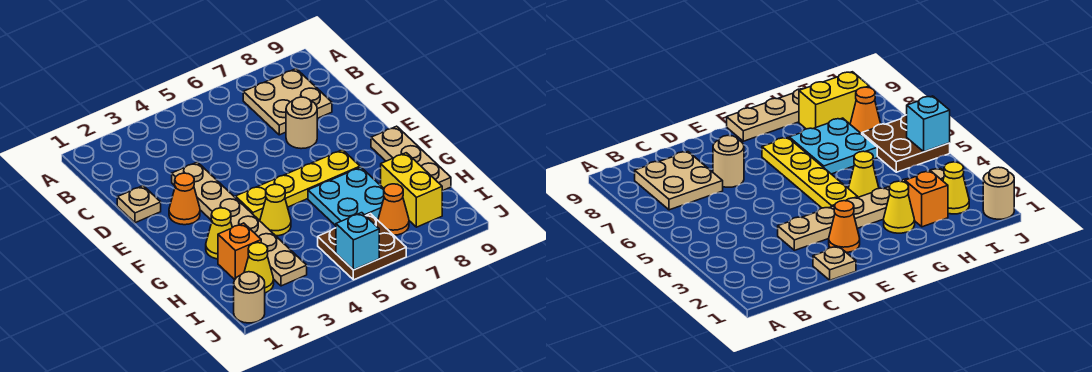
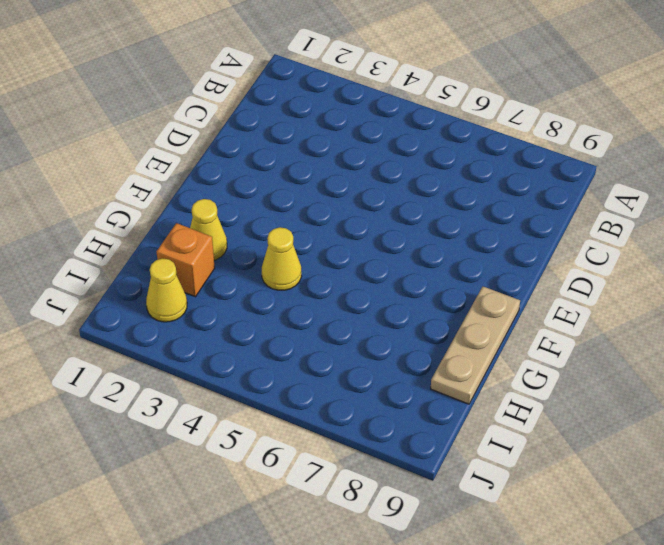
none -> tan plate B7:C8 level 1
none -> tan plate D1 level 1
none -> tan plate D3:I3 level 1

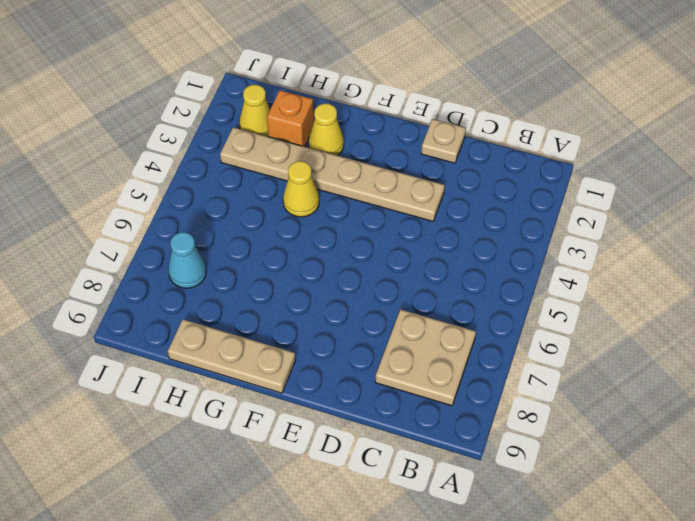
cyan cone I7 level 1 -> orange cone I7 level 1
none -> tan round brick D7 level 1
none -> orange cone E2 level 1
none -> yellow plate F4:F7 level 1

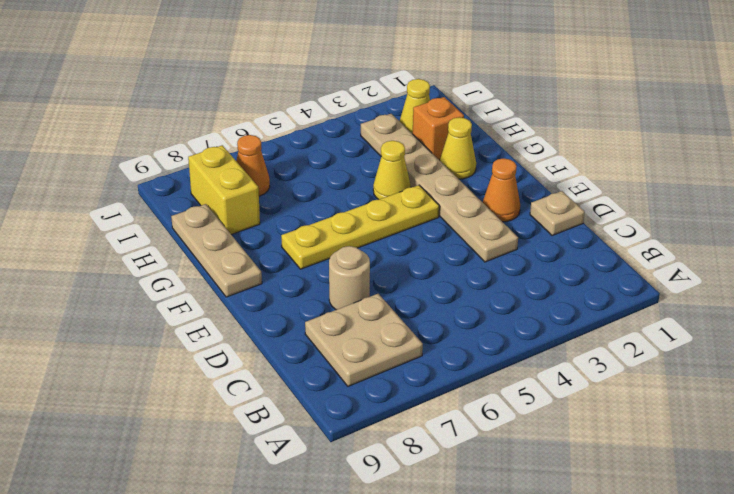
none -> cyan plate G6:H7 level 1
none -> brown plate I5:J6 level 1
none -> tan round brick J1 level 1

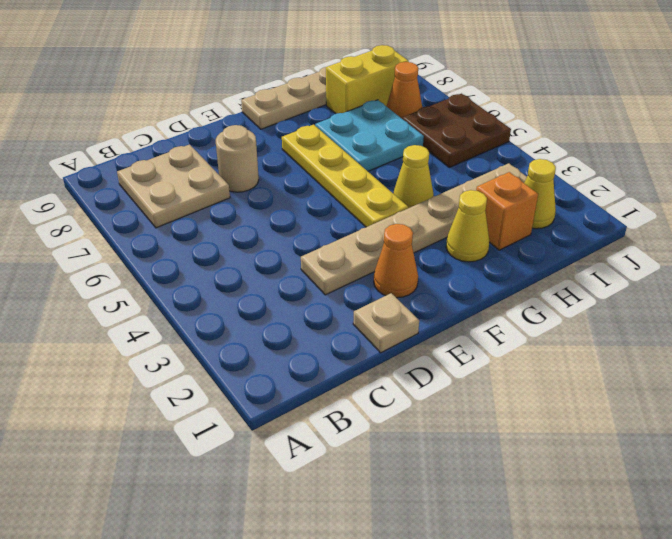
none -> tan round brick J1 level 1
none -> cyan brick J5 level 2

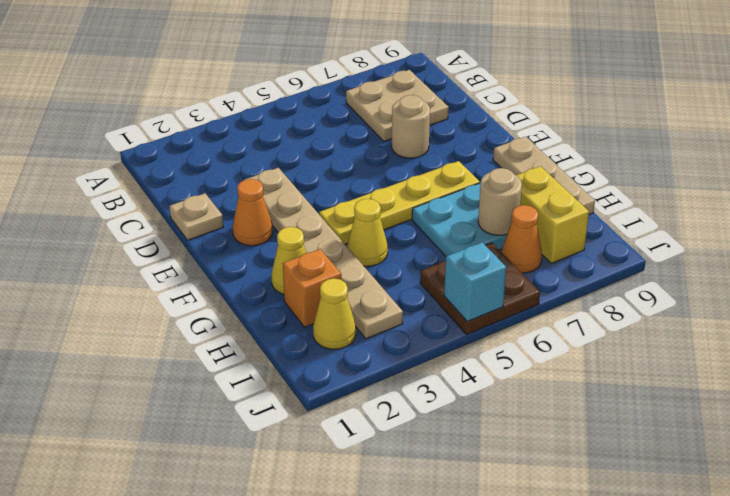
tan round brick H7 level 2 -> tan round brick J1 level 1

